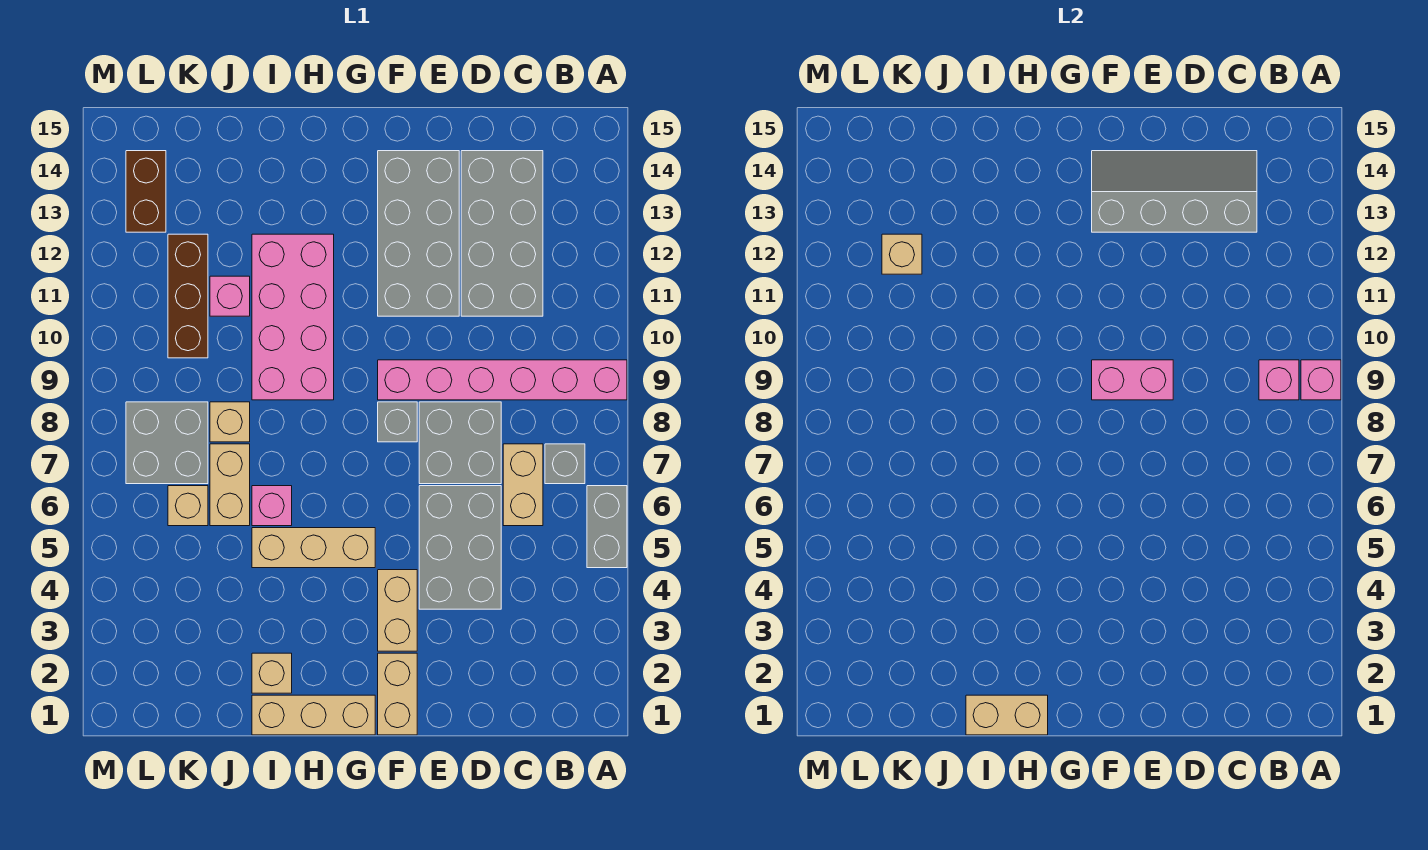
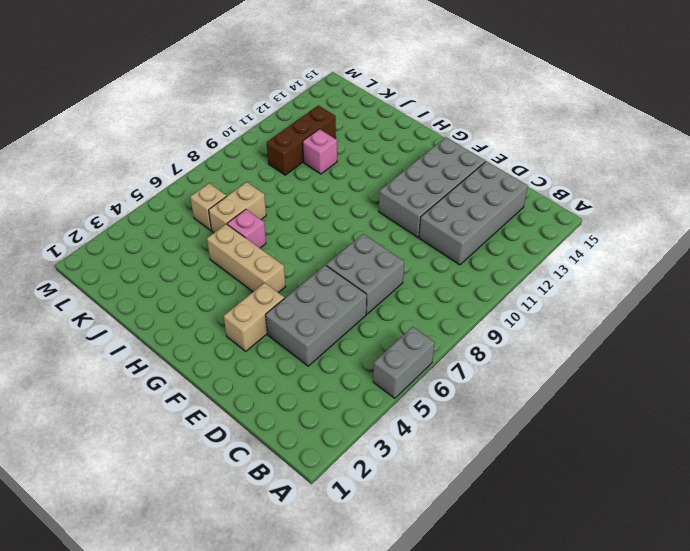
none -> pink brick A9:F9 level 1
none -> grey brick B7 level 1
none -> tan brick C6:C7 level 1

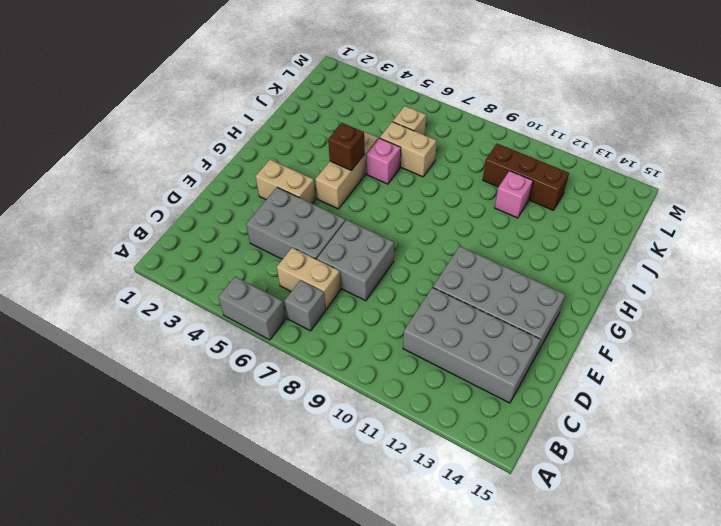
brown brick H5 level 2 -> none
none -> pink brick A9:F9 level 1
none -> tan brick F1:F2 level 1
none -> grey brick F8 level 1

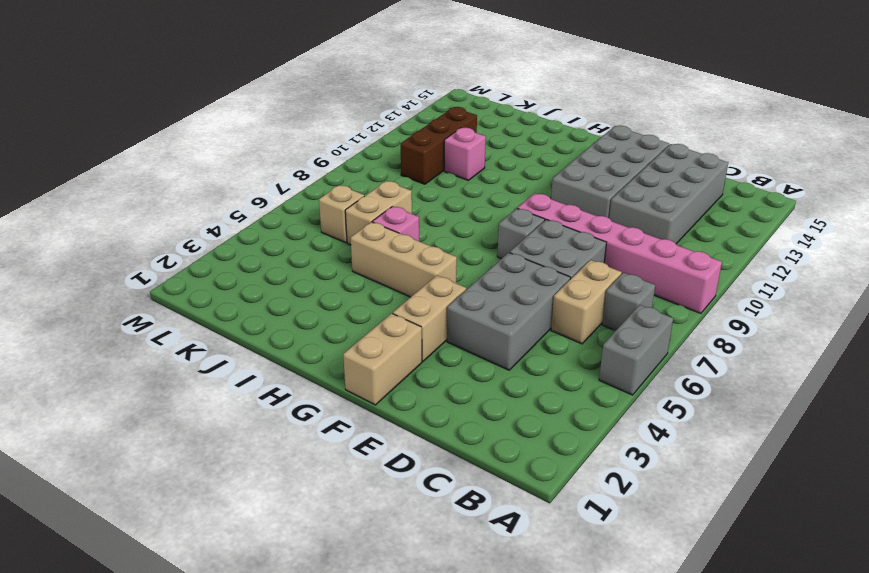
none -> tan brick G1:I1 level 1
none -> pink brick H9:I12 level 1
none -> tan brick I2 level 1

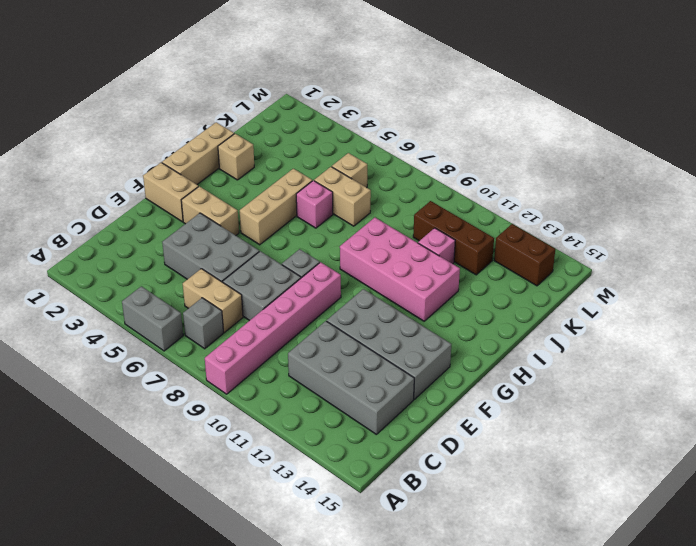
none -> tan brick J8 level 1
none -> grey brick K7:L8 level 1
none -> pink brick A9 level 2

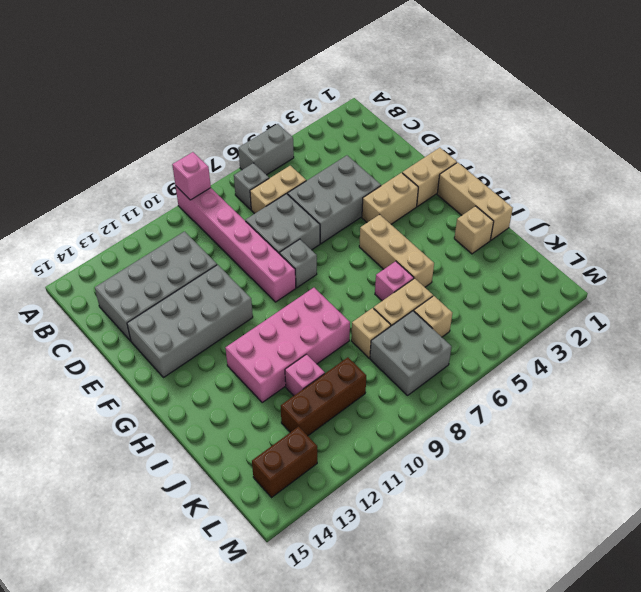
none -> pink brick B9 level 2
none -> grey slope C13:F14 level 2 top 13
none -> pink brick E9:F9 level 2

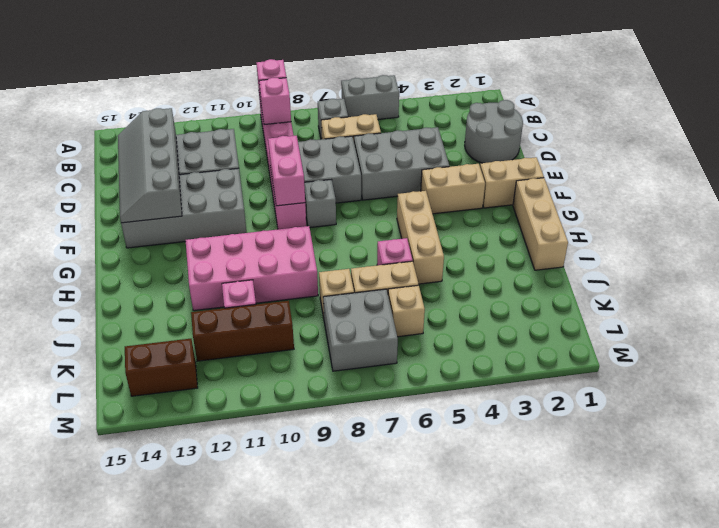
grey round brick C1:D2 level 1 -> none
none -> tan brick I2 level 1
none -> tan brick H1:I1 level 2
none -> tan brick K12 level 2

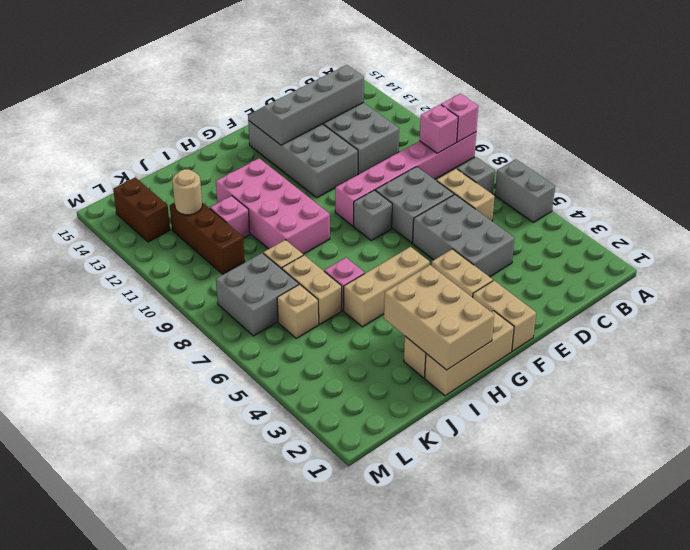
tan brick H1:I3 level 2 -> tan brick H1:I1 level 2
tan round brick K12 level 2 -> tan brick K12 level 2
none -> pink brick E9:F9 level 2

